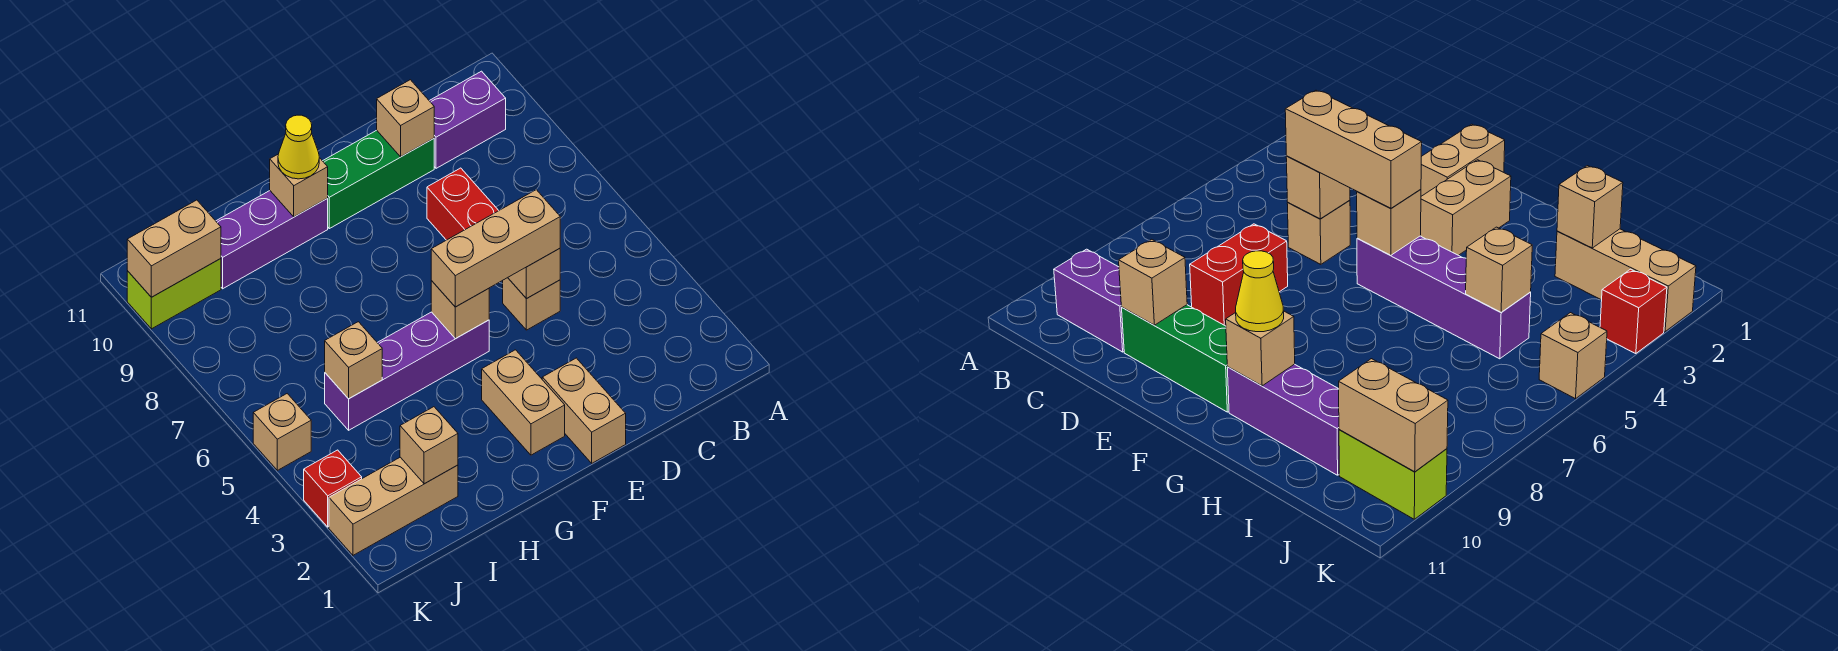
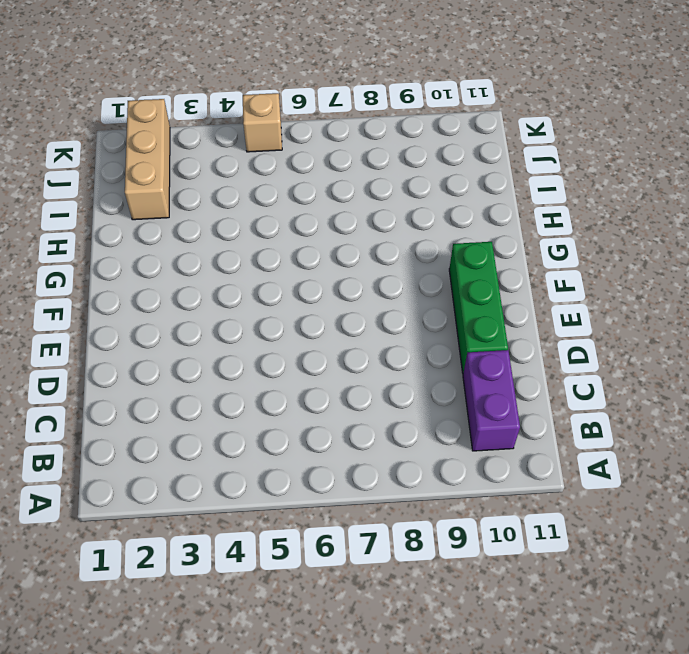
none -> tan brick D5 level 1
none -> red brick D7:D8 level 1
none -> tan brick E1:E2 level 1

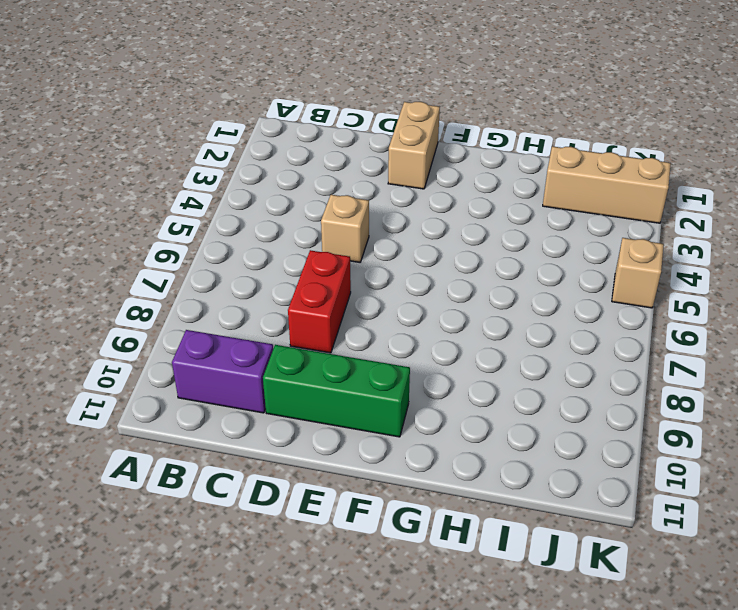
none -> tan brick F2:F3 level 1
none -> purple brick F5:I5 level 1
none -> purple brick G10:I10 level 1

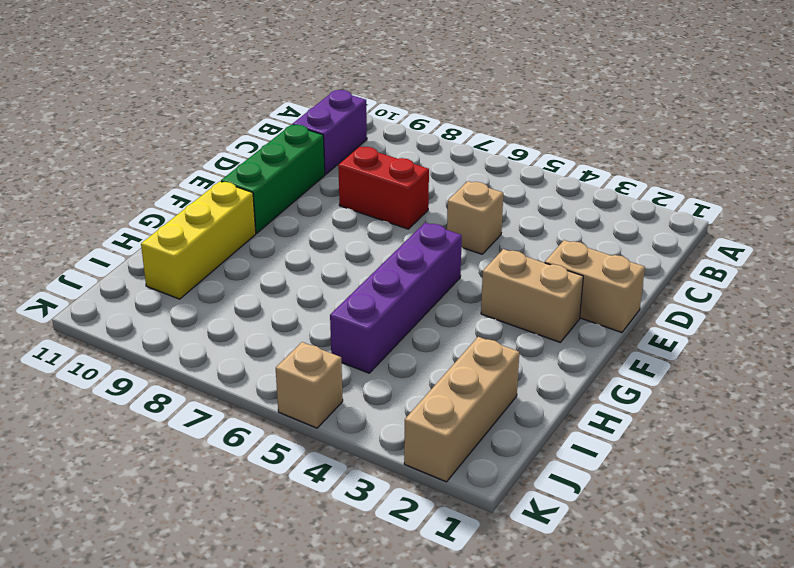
yellow brick G10:I10 level 1 -> purple brick G10:I10 level 1
none -> lime brick J10:K10 level 1
none -> red brick K3 level 1
none -> tan brick D5 level 2

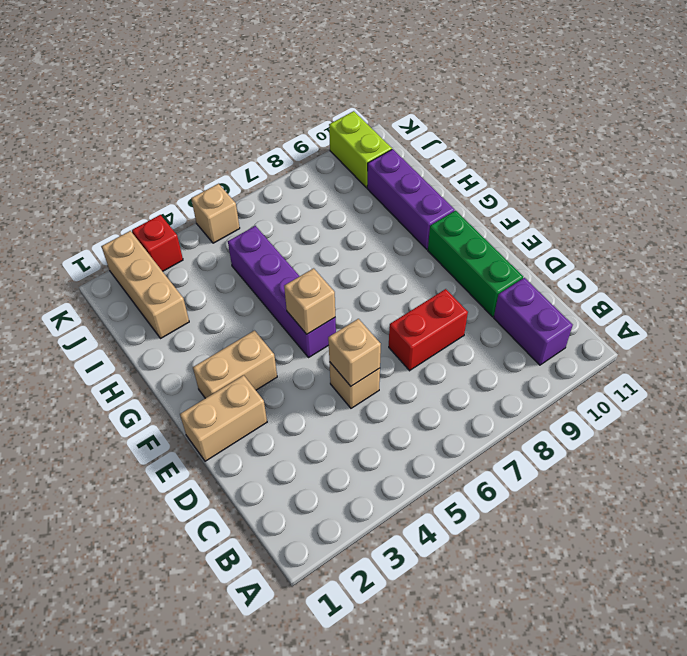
none -> tan brick D10 level 2
none -> tan brick G10 level 2
none -> tan brick I2 level 2

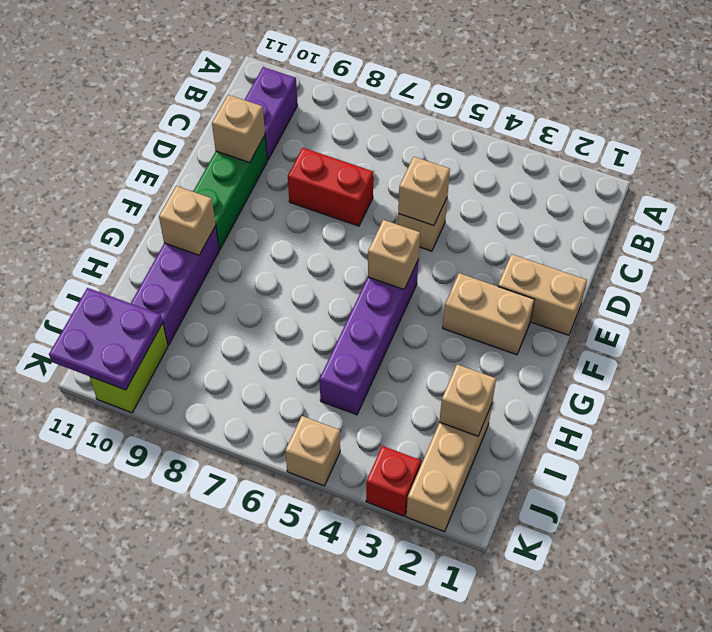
purple plate J10:K11 level 2 -> tan brick J10:K10 level 2
none -> tan brick I5 level 2
none -> tan brick D5:F5 level 3
none -> yellow cone G10 level 3

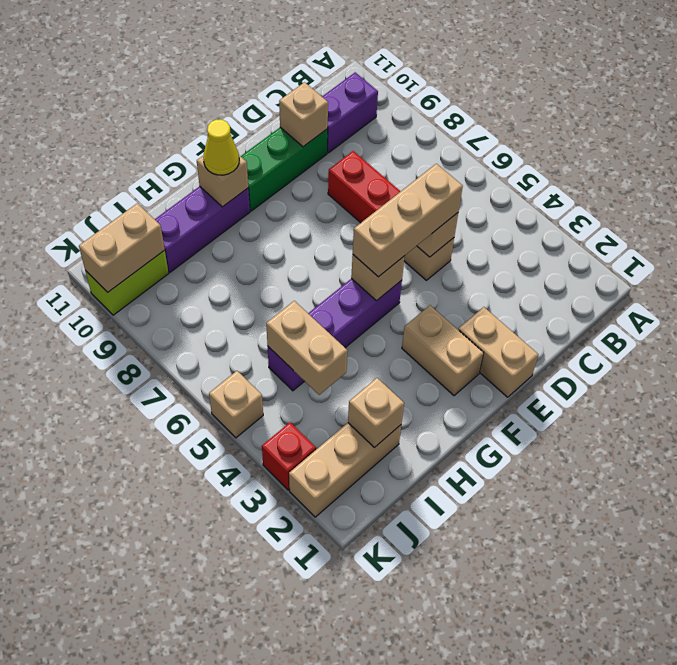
tan brick I4:I5 level 2 -> tan brick I5 level 2

